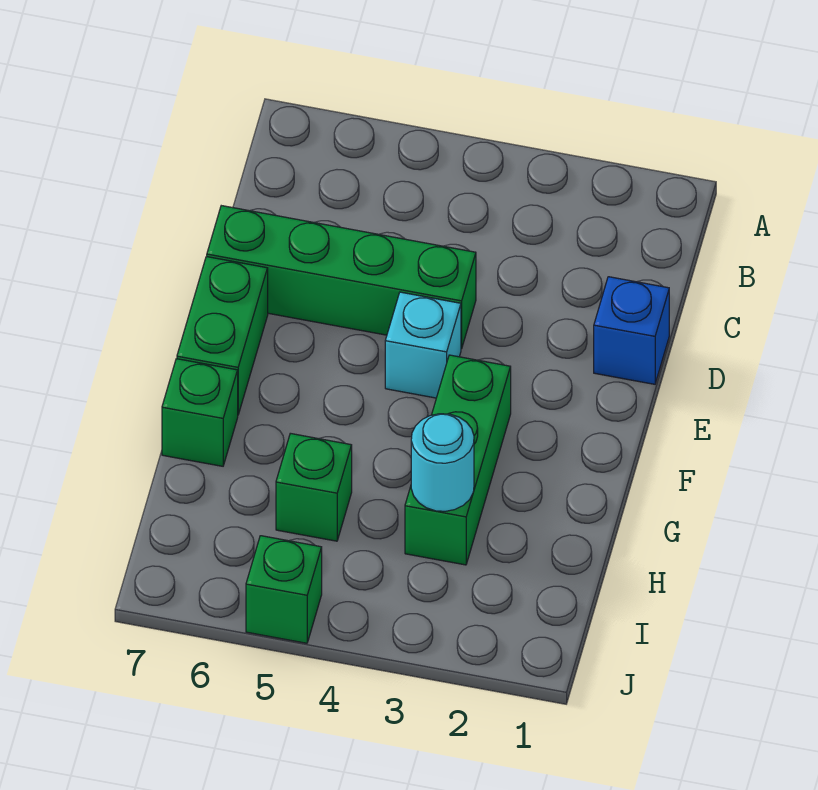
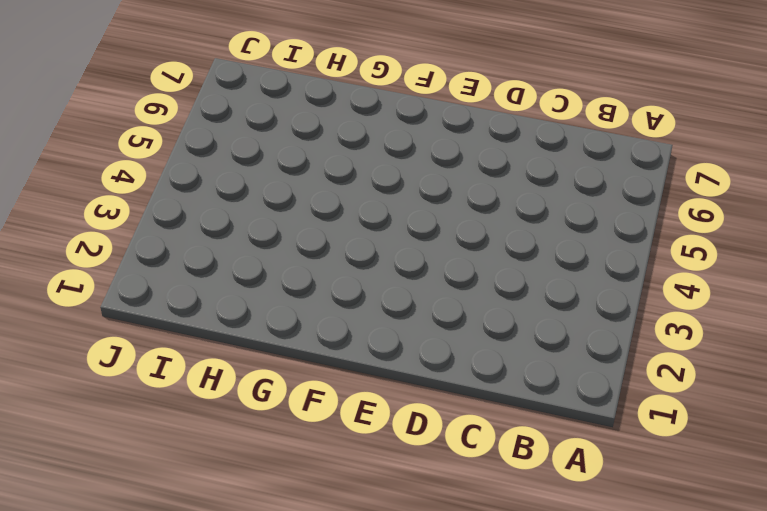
none -> blue brick D1 level 1
none -> green brick D4:D7 level 1

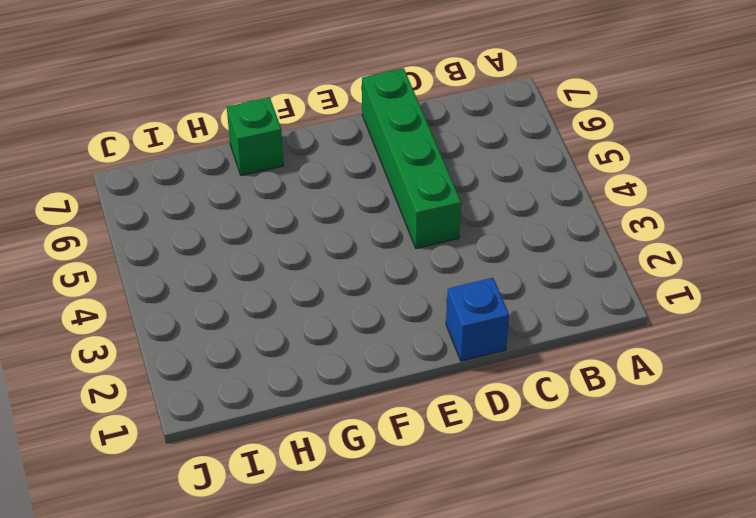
none -> cyan brick E4 level 1
none -> green brick E7:F7 level 1

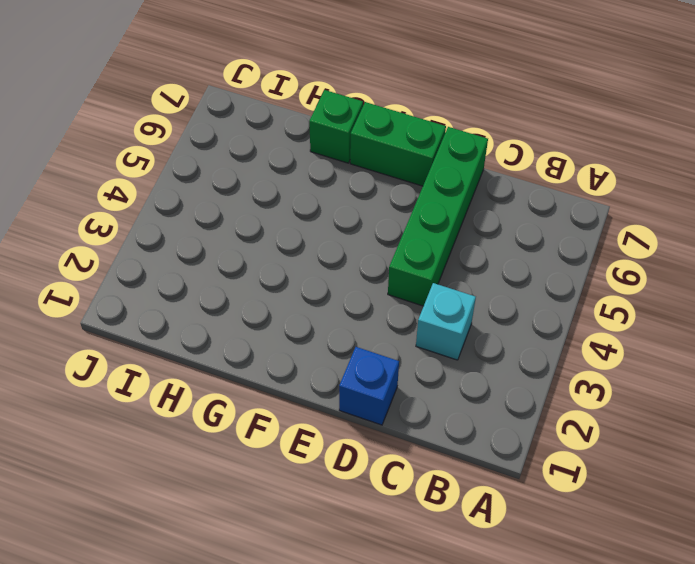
cyan brick C3 level 1 -> cyan brick E4 level 1
none -> green brick F3:H3 level 1
none -> green brick H5 level 1

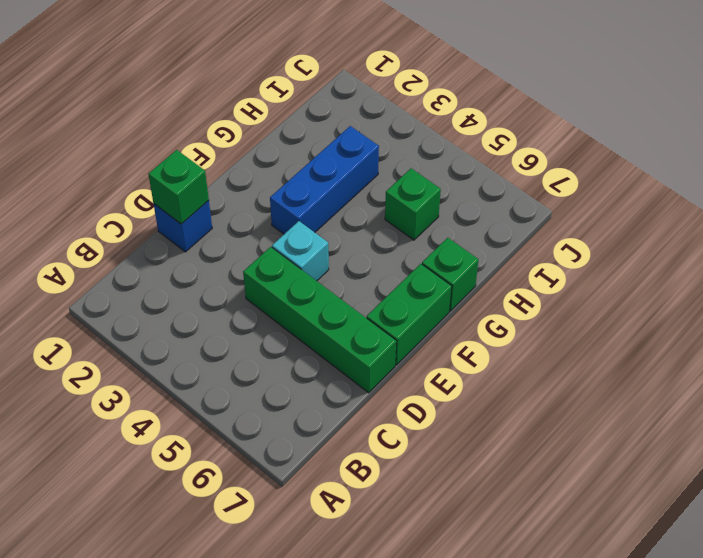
green brick D1 level 2 -> green brick J5 level 1
blue brick F3:H3 level 1 -> green brick F3:H3 level 1
none -> cyan round brick H3 level 2

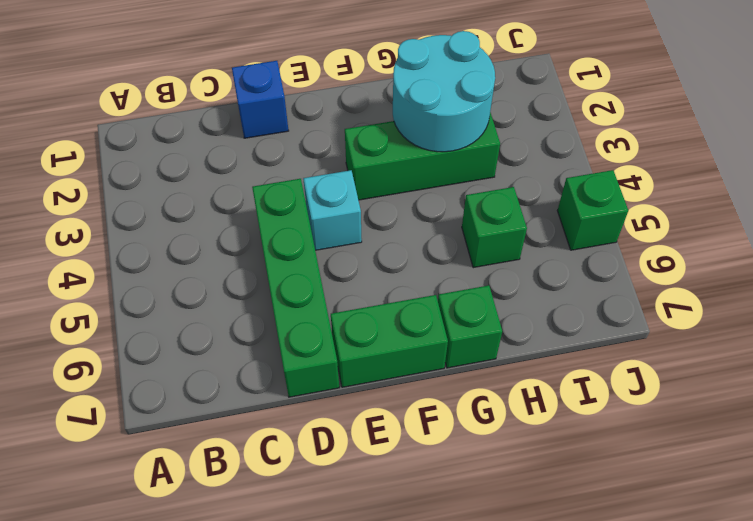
cyan round brick G2:H3 level 2 -> cyan round brick H3 level 2

